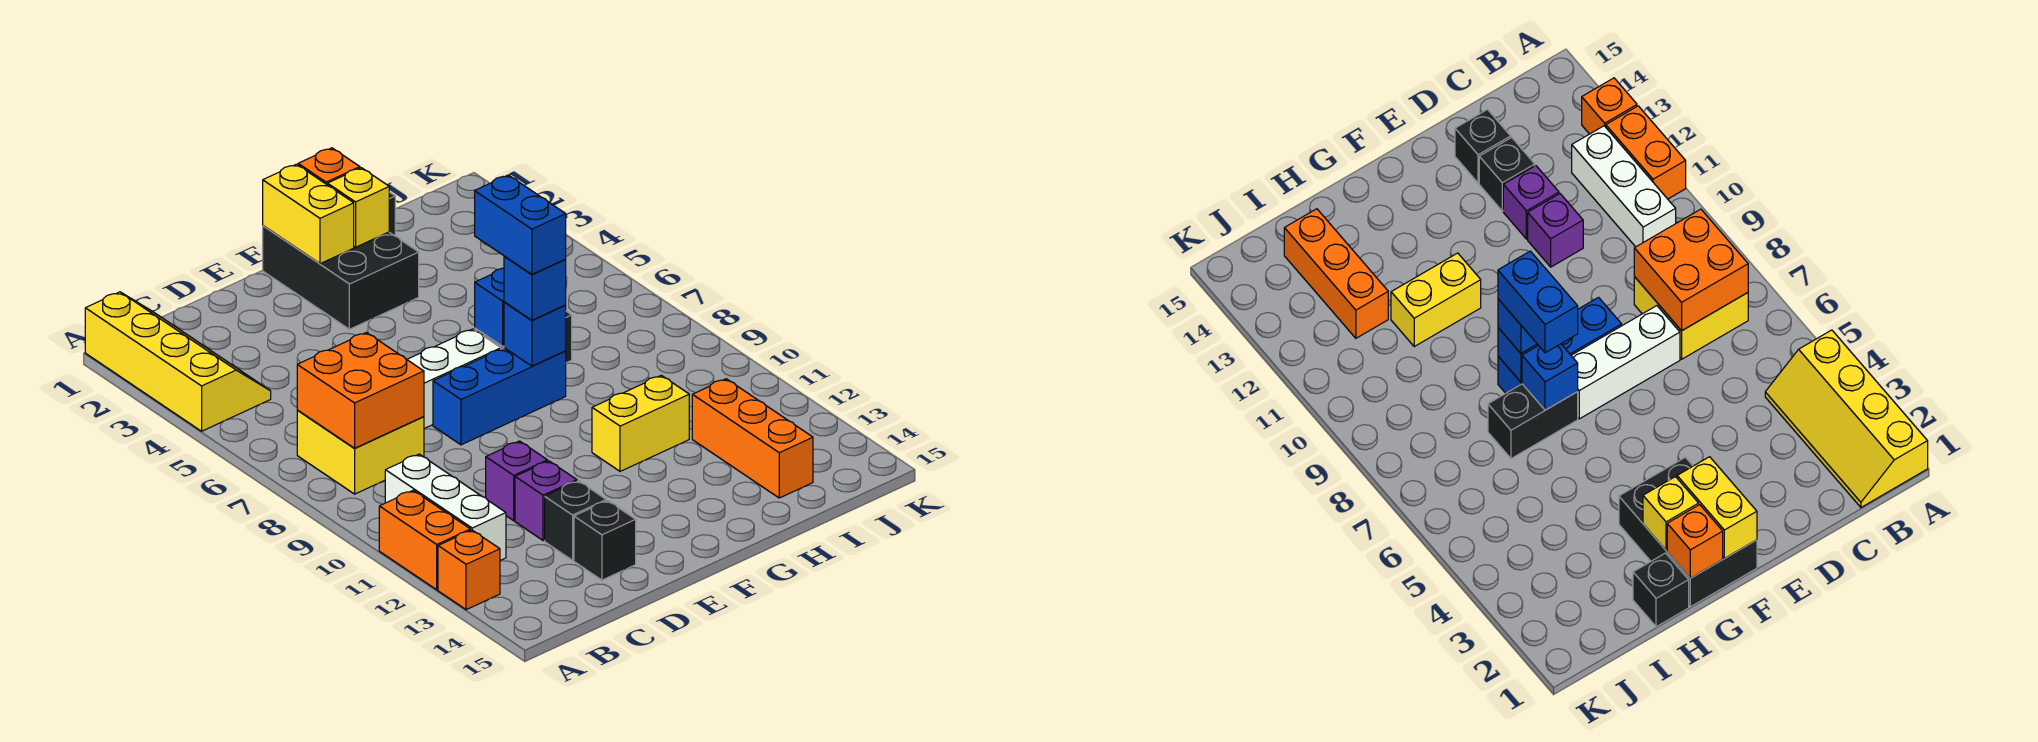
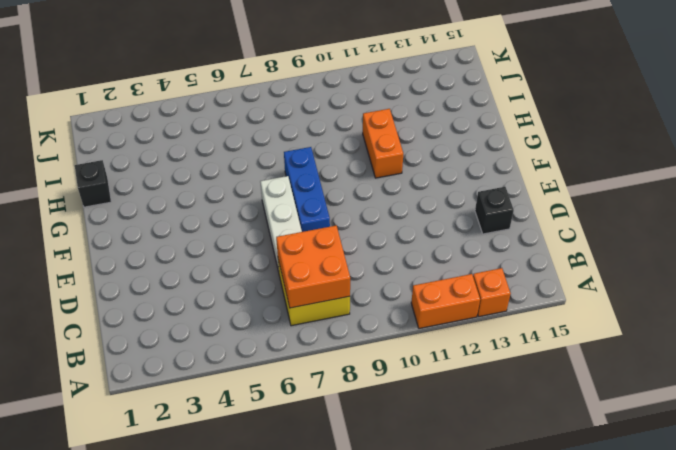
orange brick G11:H11 level 1 -> yellow brick G11:H11 level 1
none -> yellow slope A1:B4 level 1 top A
none -> white brick B10:B12 level 1
none -> purple brick D11 level 1

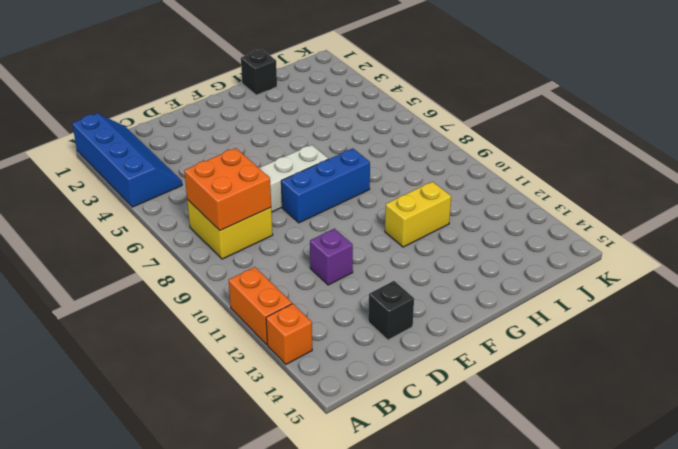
blue slope A1:B4 level 1 top A -> yellow slope A1:B4 level 1 top A
none -> white brick B10:B12 level 1
none -> purple brick D12 level 1
none -> black brick D13 level 1

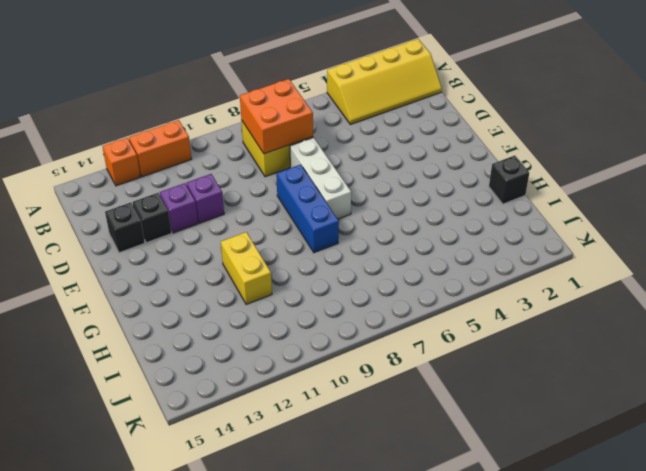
none -> white brick B10:B12 level 1
none -> black brick F1:G3 level 1
none -> black brick G7:H7 level 1

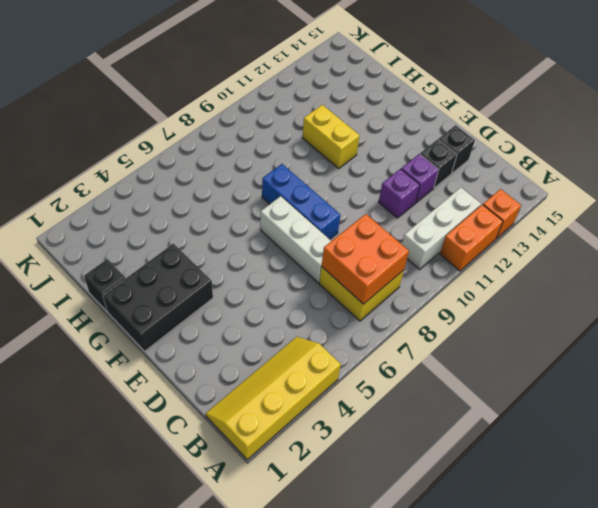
none -> black brick G7:H7 level 1
none -> orange brick I12:I14 level 1
none -> yellow brick F1:F2 level 2

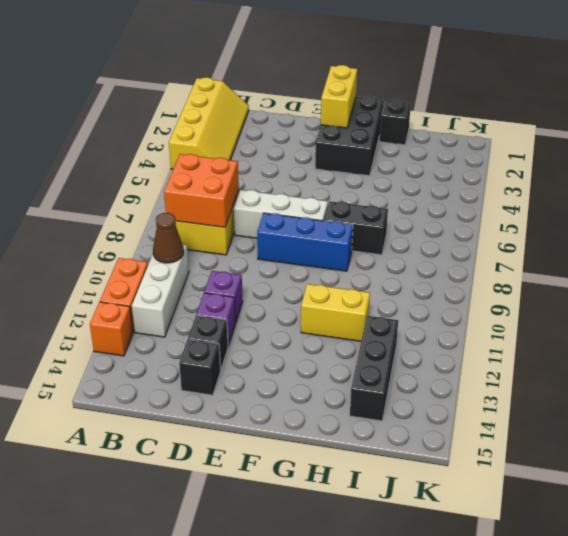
brown cone B10 level 2 -> none
black brick I12:I14 level 1 -> orange brick I12:I14 level 1
none -> orange brick G1 level 2
none -> yellow brick G2 level 2
none -> blue brick G7 level 2

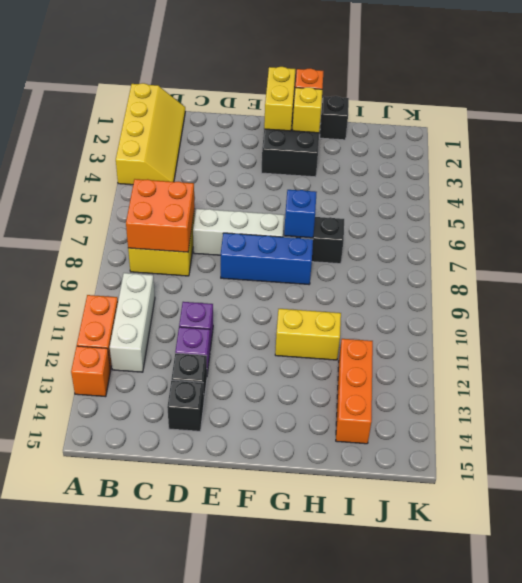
none -> blue brick G8 level 2
none -> blue brick G8 level 3
none -> blue brick G7:G8 level 4

